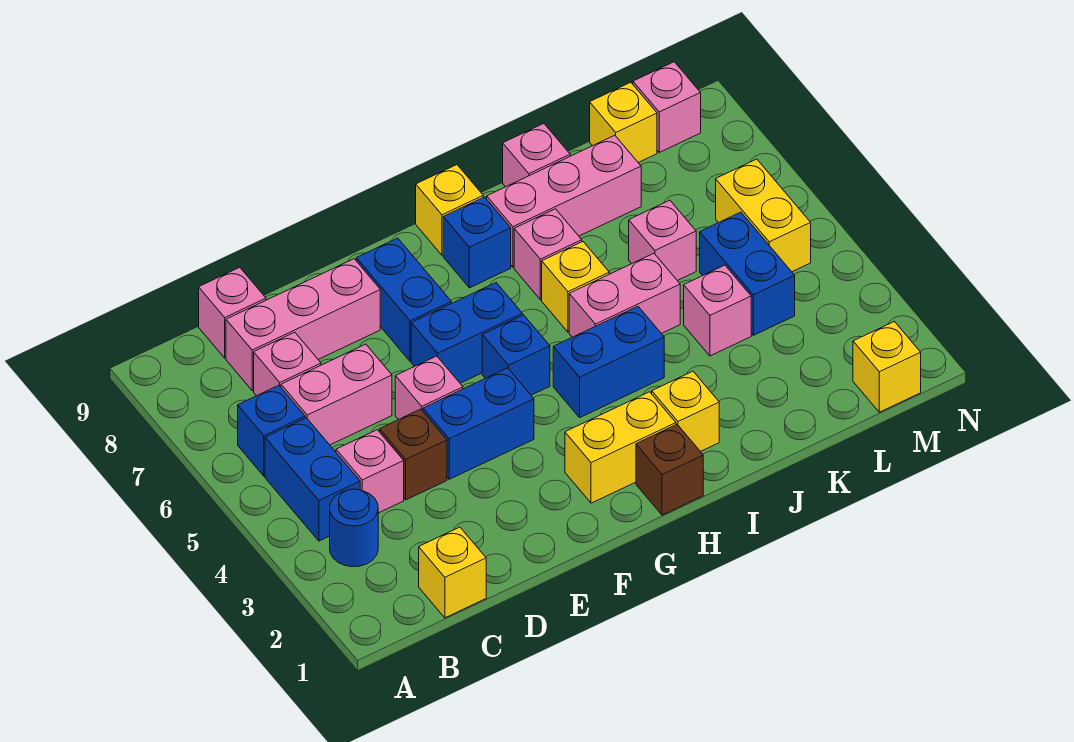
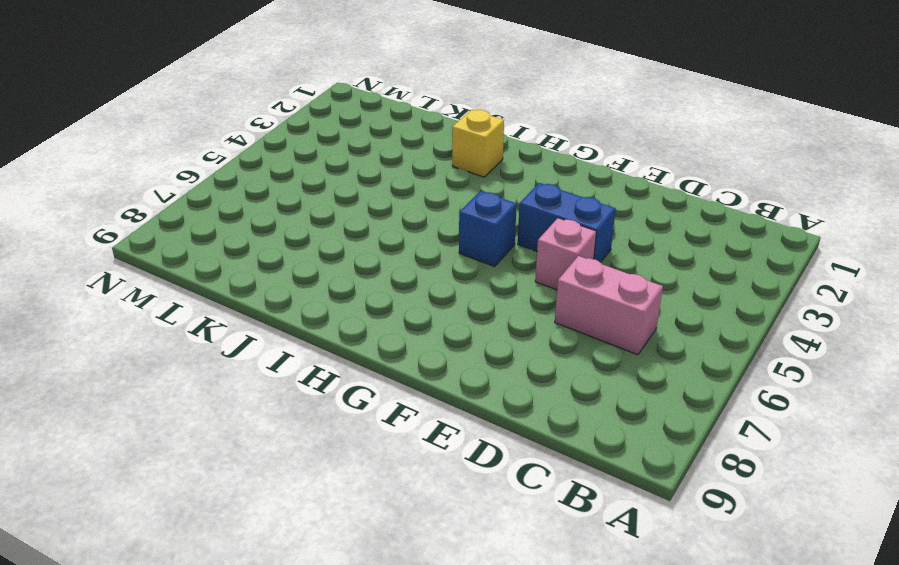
none -> blue round brick B3 level 1
none -> blue brick B4:B5 level 1
none -> blue brick B6 level 1
none -> yellow brick C1 level 1

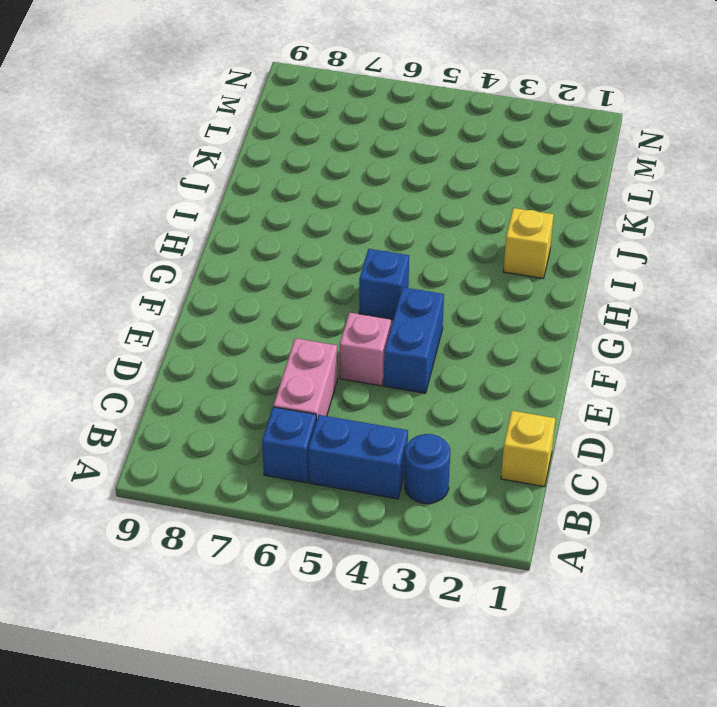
none -> pink brick C4 level 1
none -> pink brick C7 level 1
none -> pink brick C8:E8 level 1
none -> pink brick C9 level 1

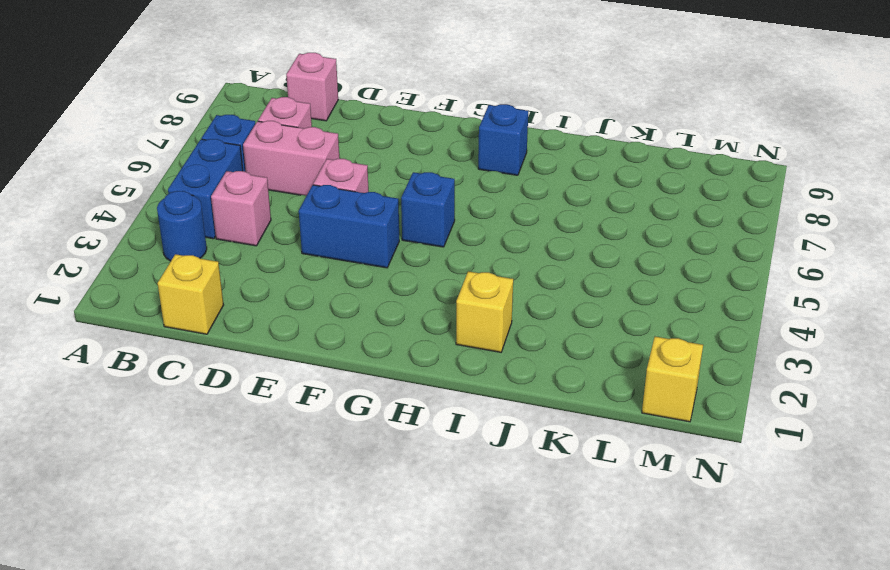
none -> pink brick C8:E8 level 1
none -> brown brick D4 level 1
none -> blue brick F6:G6 level 1
none -> blue brick F7:F8 level 1

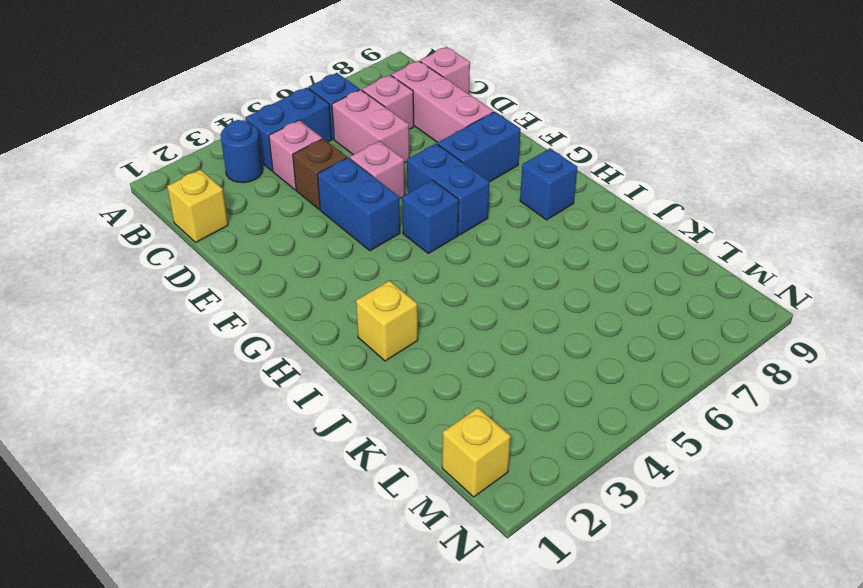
none -> yellow brick G2:H2 level 1
none -> brown brick H1 level 1
none -> blue brick H4:I4 level 1
none -> yellow brick H9 level 1

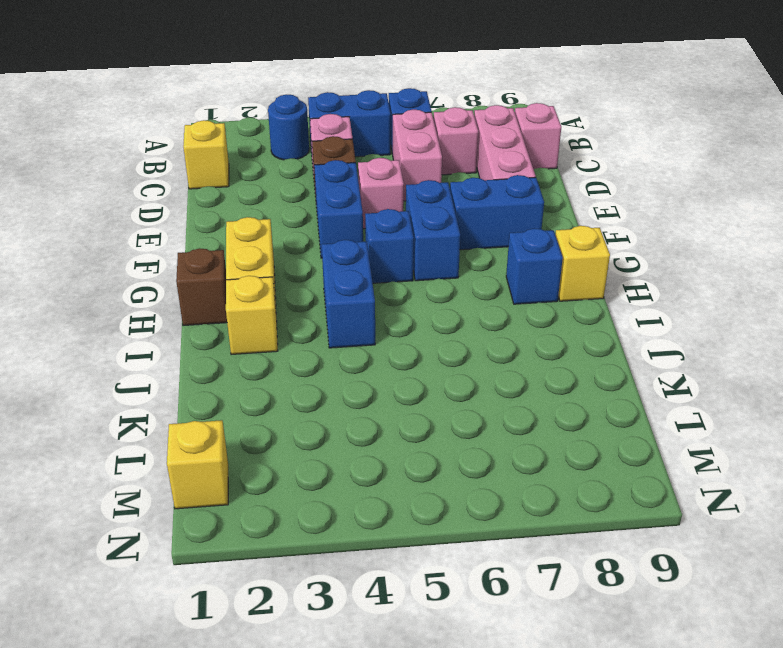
none -> pink brick I5:J5 level 1
none -> yellow brick I6 level 1
none -> pink brick I7 level 1
none -> pink brick I8:K8 level 1

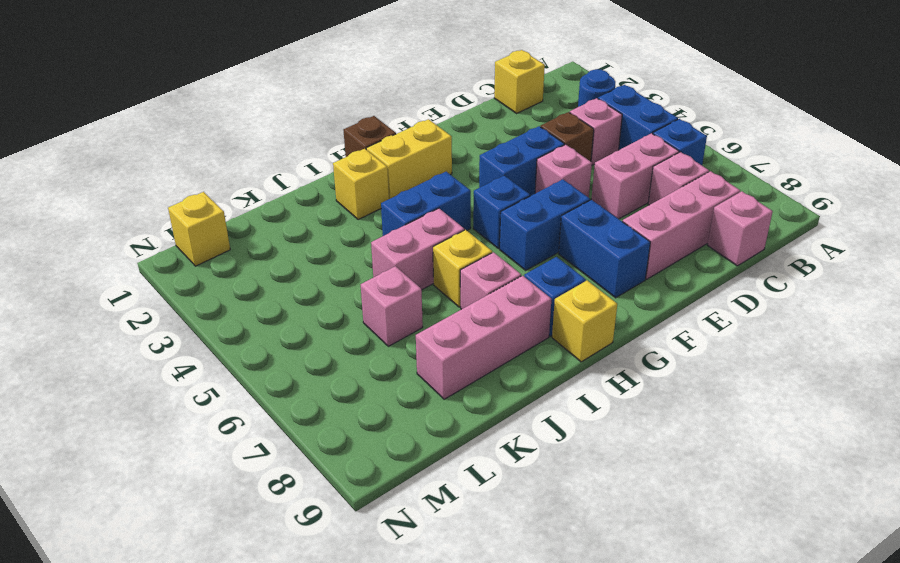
none -> pink brick J9 level 1
none -> pink brick K4 level 1
none -> blue brick L4:L5 level 1
none -> yellow brick L9 level 1

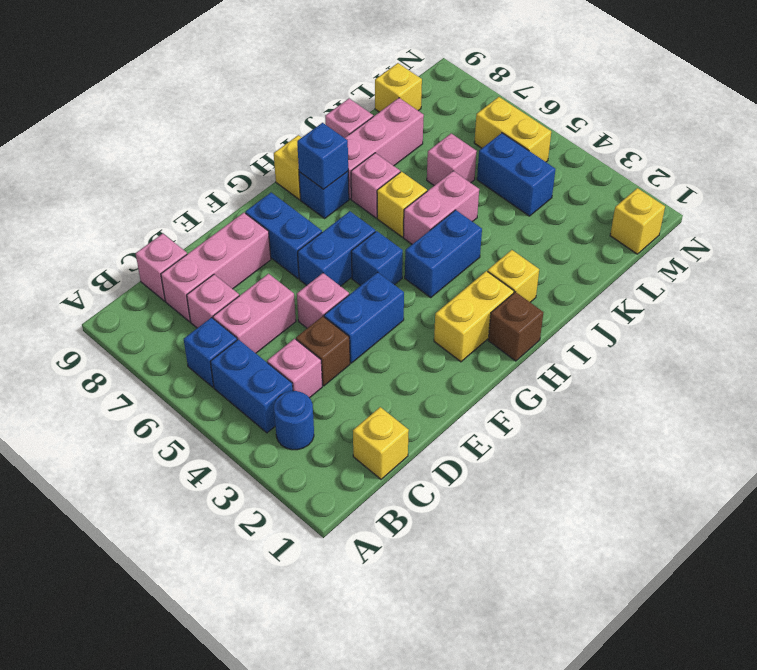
blue brick H8 level 2 -> none
none -> pink brick K4 level 1
none -> pink brick M9 level 1

